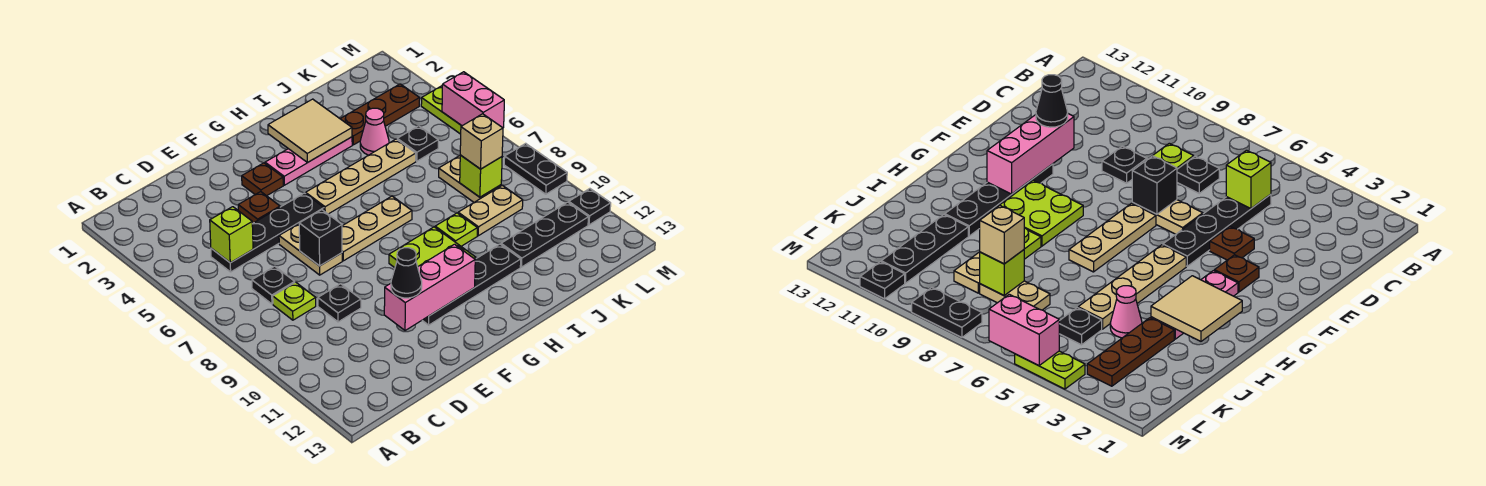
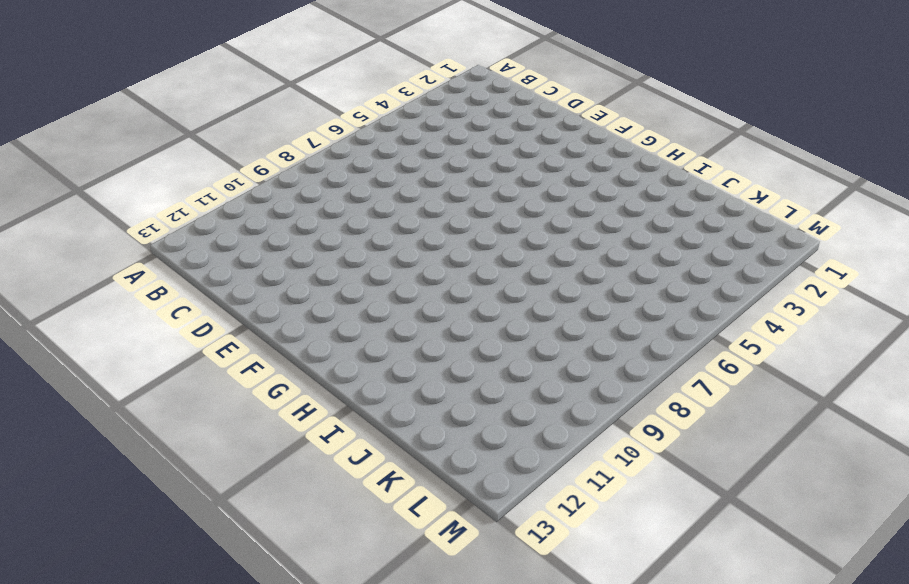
none -> black plate C5:F5 level 1
none -> black plate C7 level 1
none -> lime plate C8 level 1
none -> black plate D9 level 1

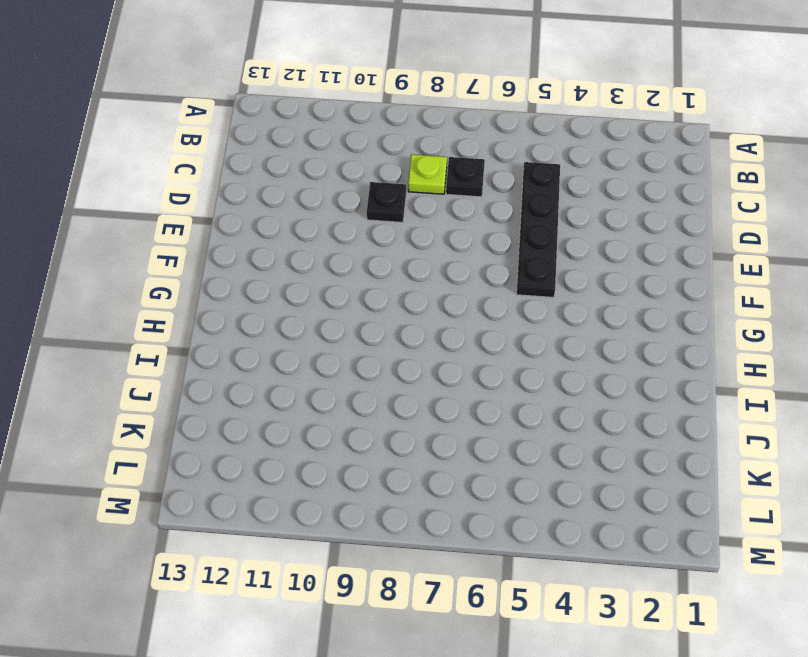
none -> brown plate E4 level 1
none -> tan plate E6:E7 level 1
none -> brown plate F3 level 1
none -> tan plate F7:H7 level 1

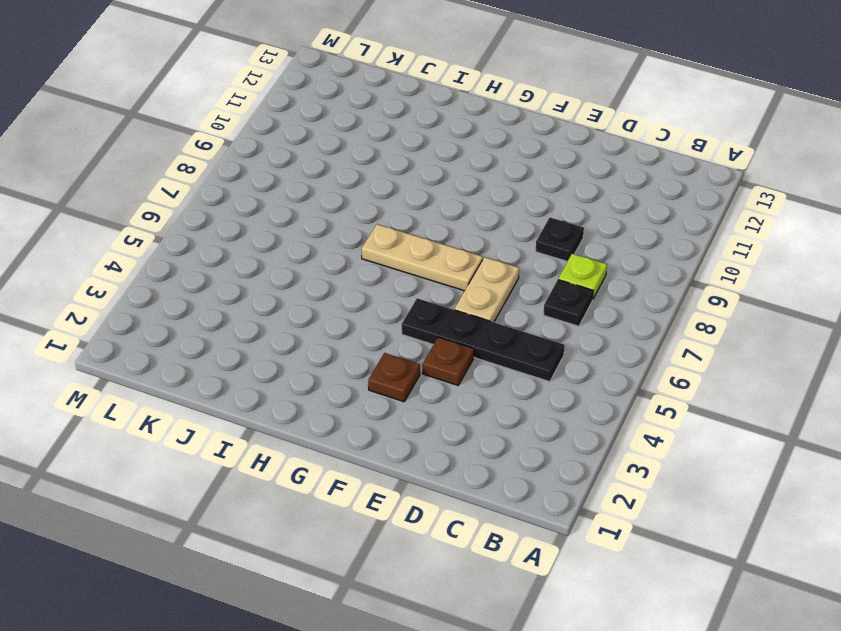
none -> black plate F11:I11 level 1
none -> pink plate G3:I3 level 1
none -> tan plate G5:J5 level 1
none -> lime plate G9:H10 level 1

